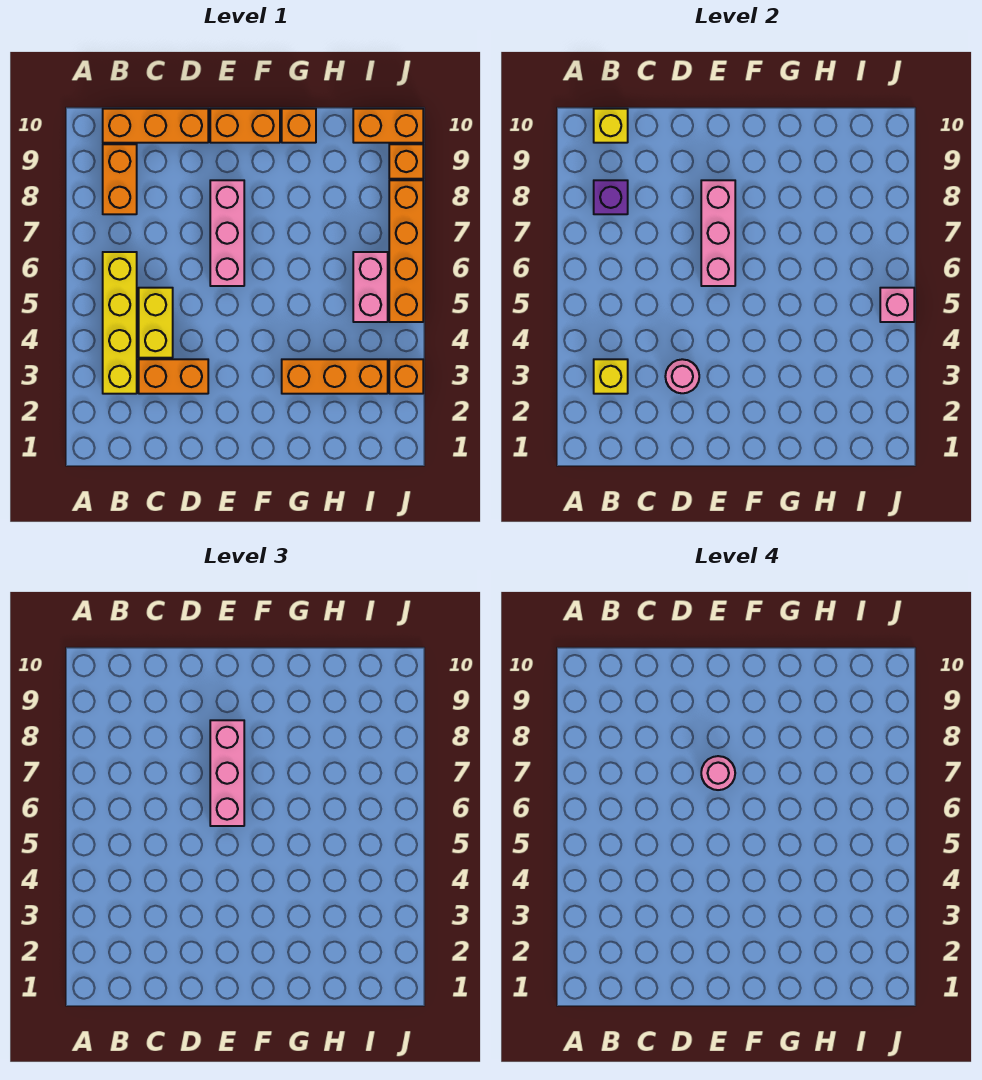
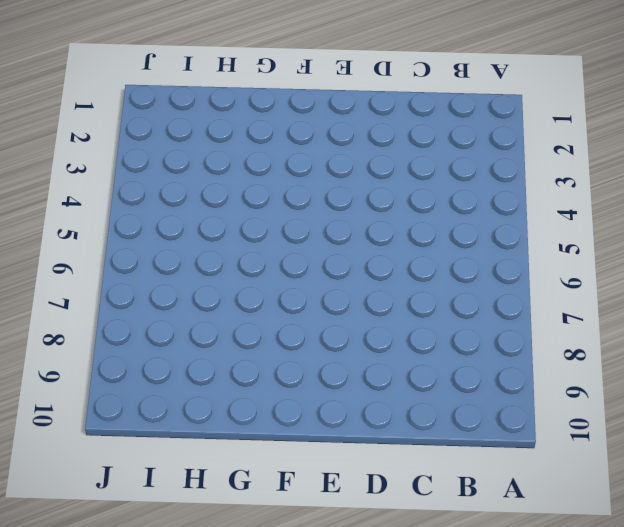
none -> yellow brick B3:B6 level 1
none -> orange brick B8:B9 level 1
none -> orange brick B10:D10 level 1

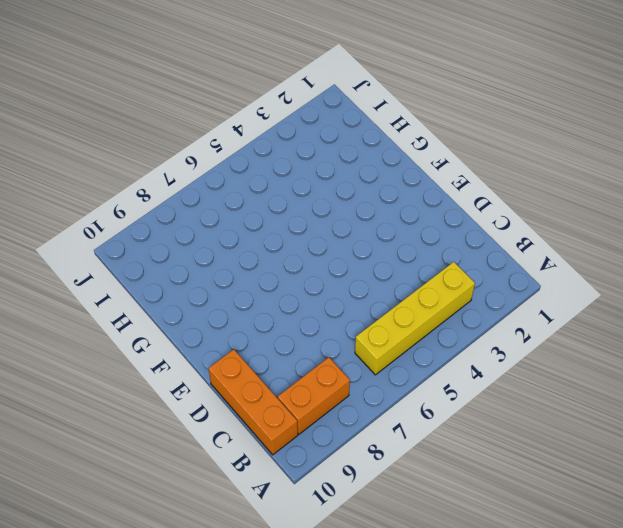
none -> orange brick C3:D3 level 1
none -> yellow brick C4:C5 level 1
none -> pink brick E6:E8 level 1

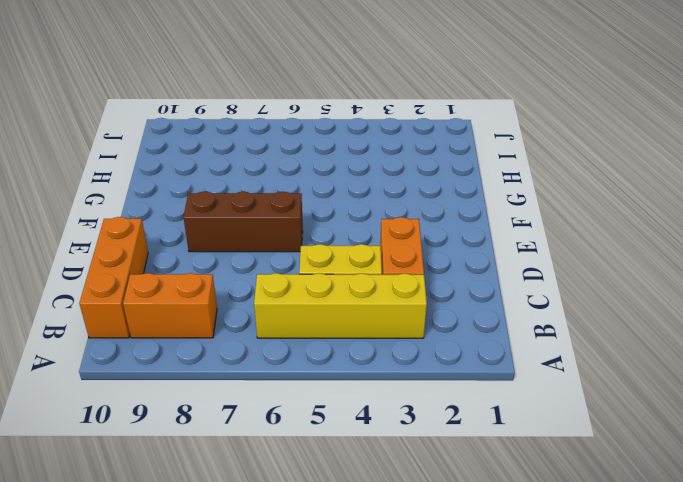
brown brick E6:E8 level 1 -> pink brick E6:E8 level 1
none -> orange brick E10:F10 level 1
none -> orange brick G3:I3 level 1
none -> orange brick G10 level 1

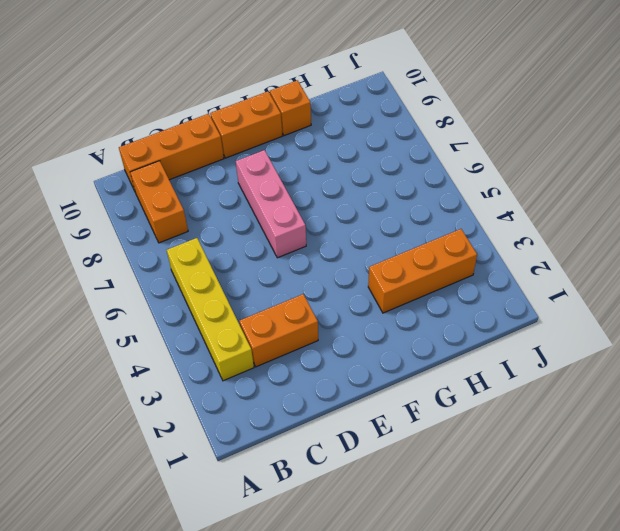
none -> yellow brick C4:C5 level 1
none -> pink brick I5:I6 level 1
none -> orange brick I10:J10 level 1

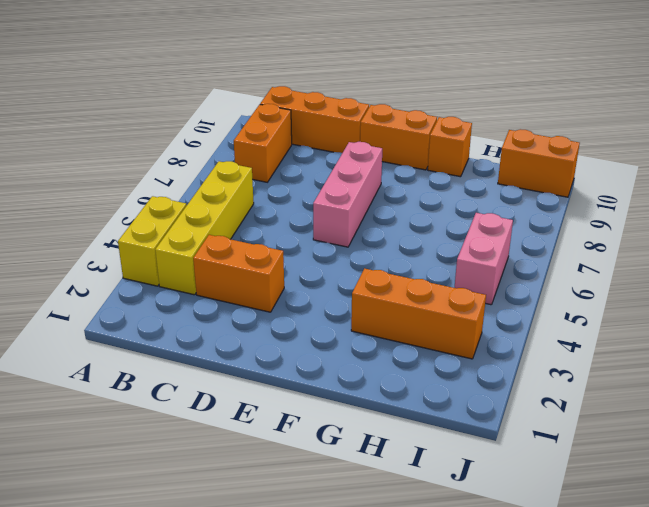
yellow brick A3:A4 level 1 -> yellow brick C4:C5 level 1
none -> orange brick J3 level 1
none -> orange brick J5:J8 level 1
none -> orange brick J9 level 1

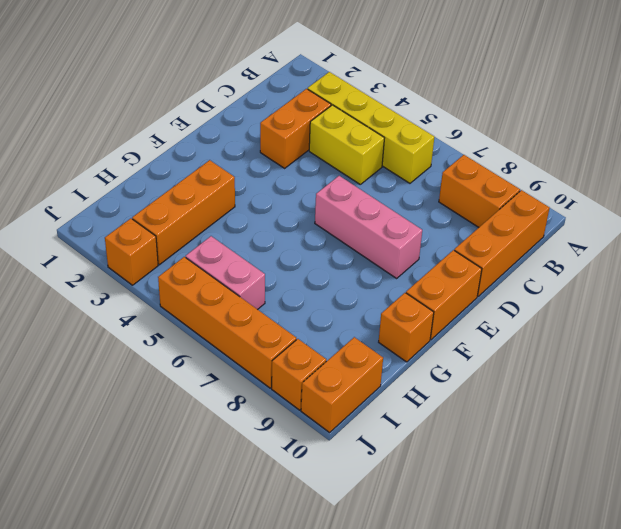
none -> yellow brick B3 level 2
none -> purple brick B8 level 2
none -> yellow brick B10 level 2

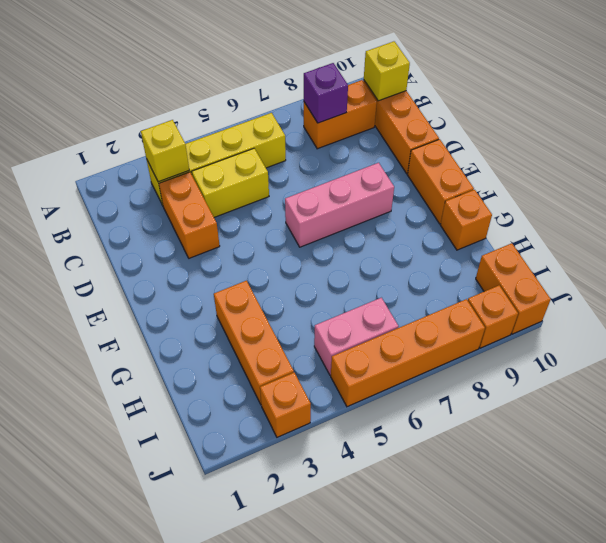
none -> pink round brick D3 level 2
none -> pink brick E6:E8 level 2
none -> pink brick J5 level 2

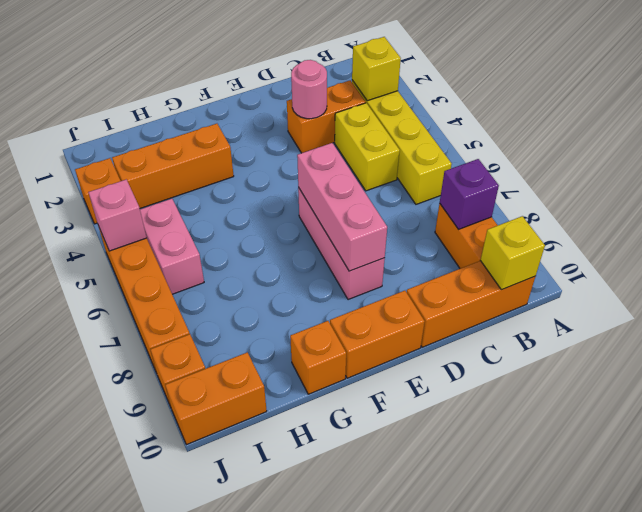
none -> pink brick E6:E8 level 3
none -> pink round brick E7 level 4

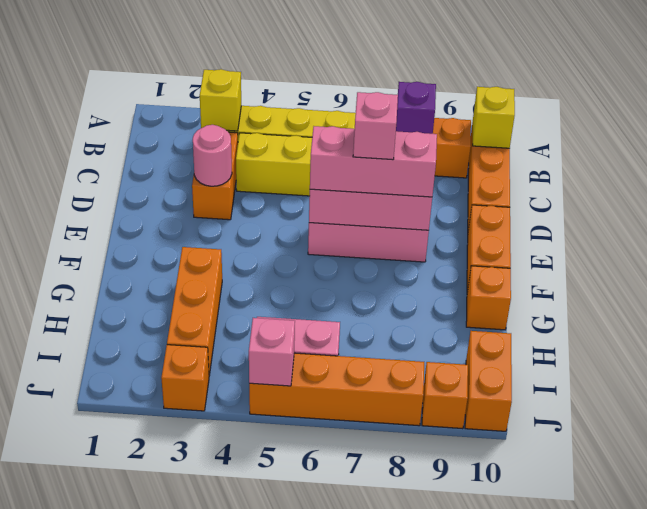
pink brick E7 level 4 -> pink round brick E7 level 4

